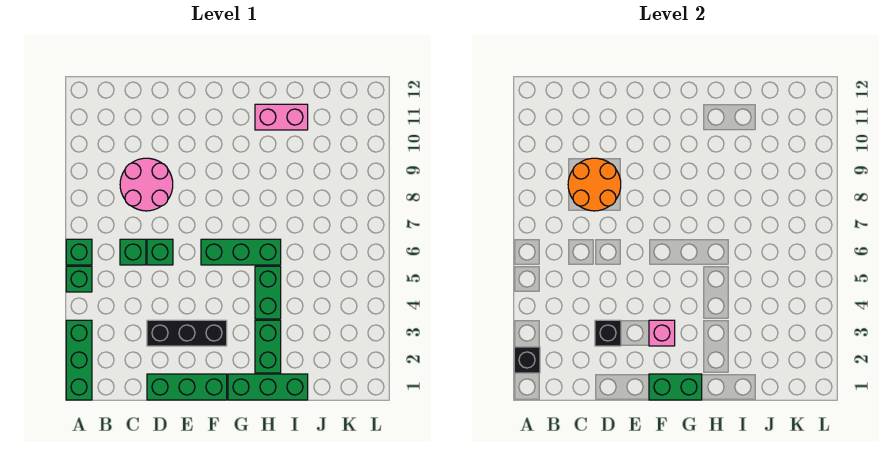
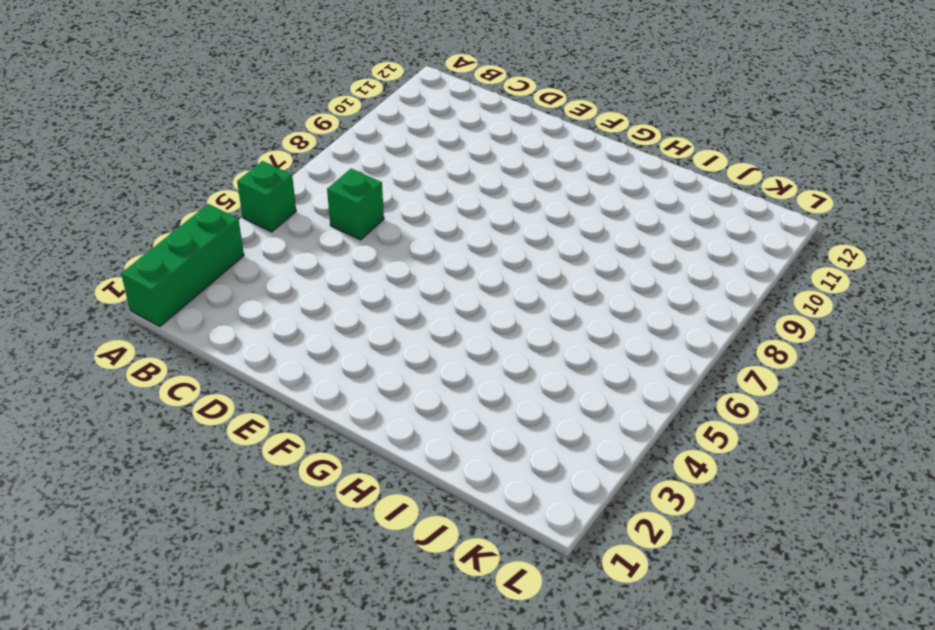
none -> green brick A6 level 1
none -> pink round brick C8:D9 level 1
none -> green brick D1:F1 level 1

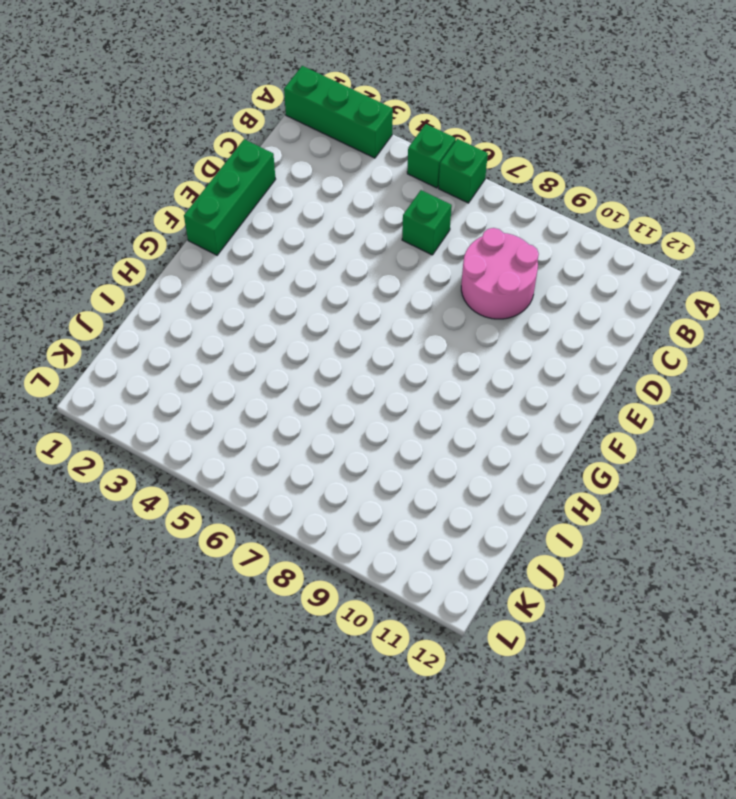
none -> black brick D3:F3 level 1
none -> green brick D6 level 1
none -> green brick F6:H6 level 1

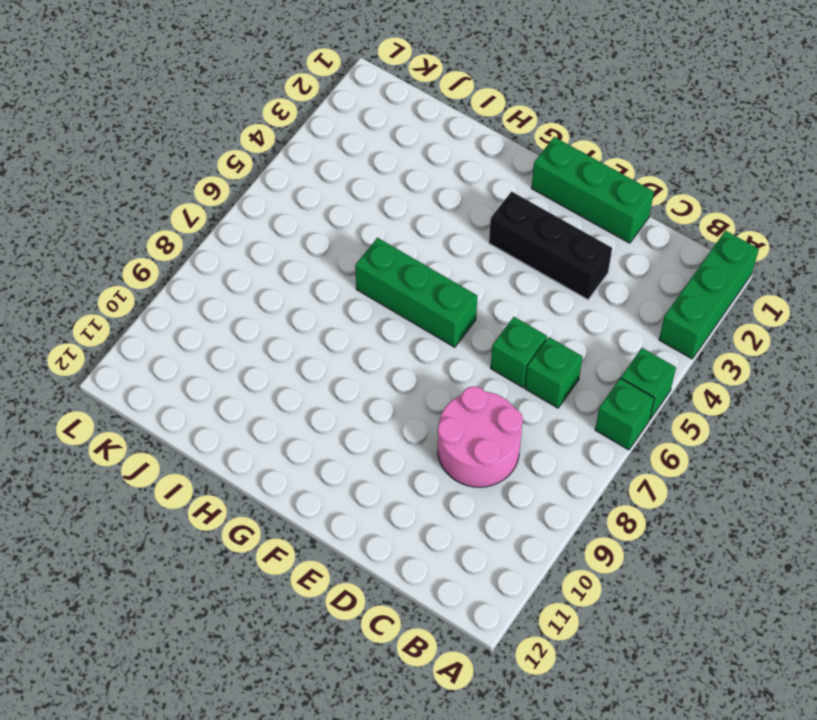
none -> green brick G1:I1 level 1
none -> green brick H2:H3 level 1
none -> green brick H4:H5 level 1

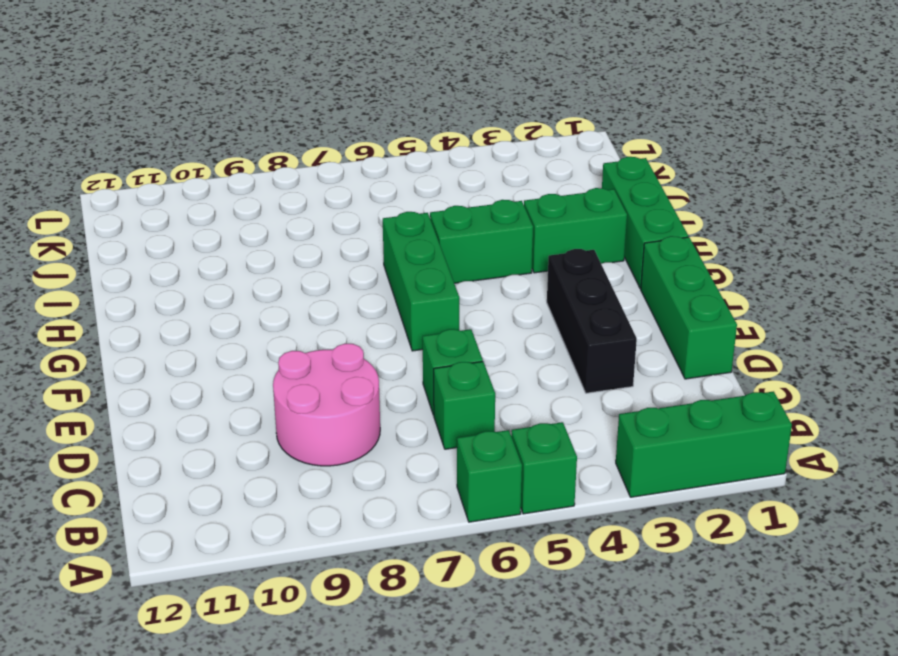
none -> pink brick H11:I11 level 1
none -> black brick A2 level 2
none -> orange round brick C8:D9 level 2

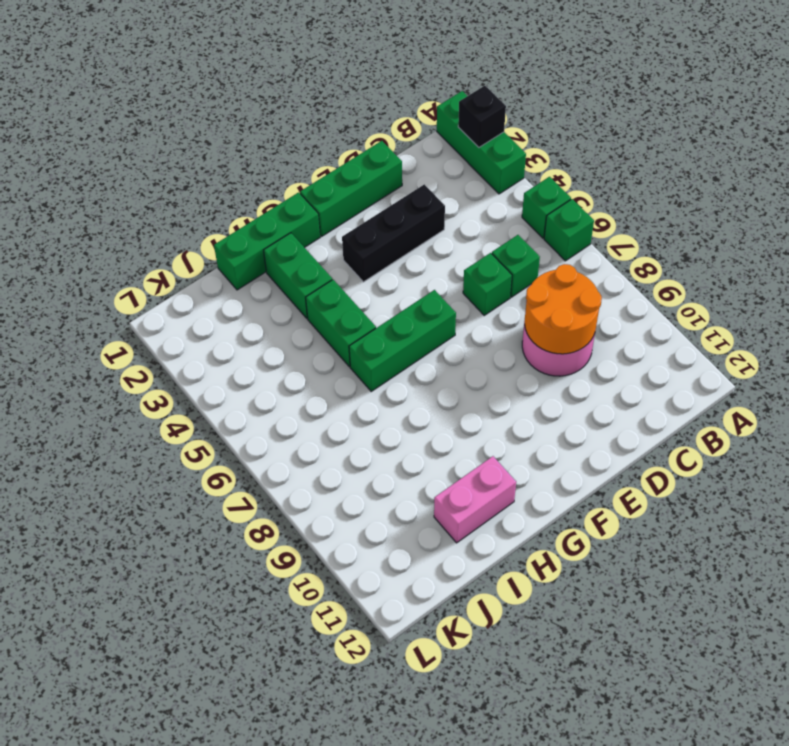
none -> black brick D3 level 2
none -> green brick F1:G1 level 2
none -> pink brick F3 level 2

